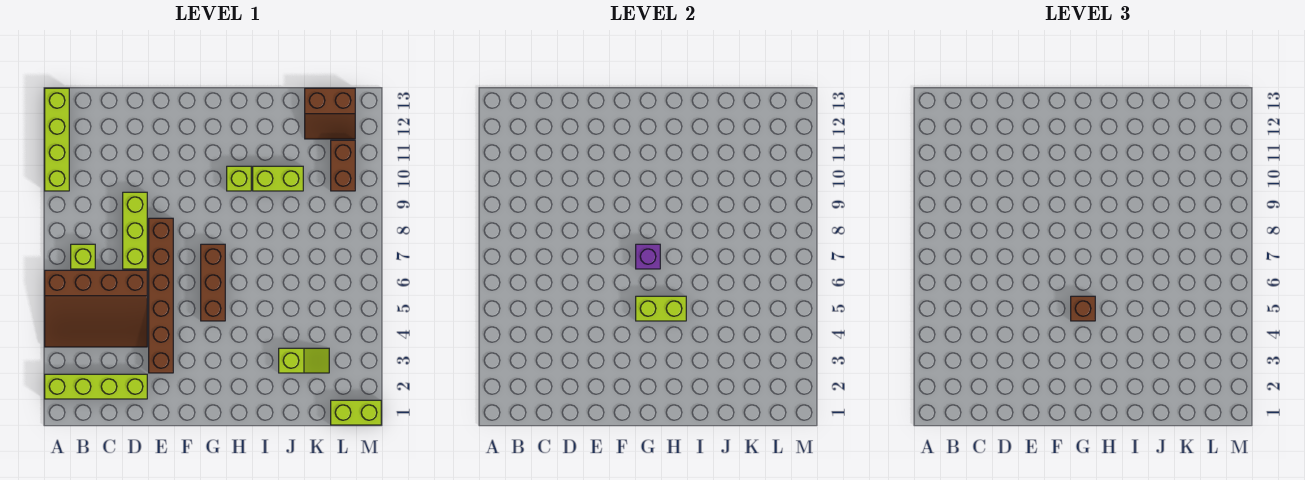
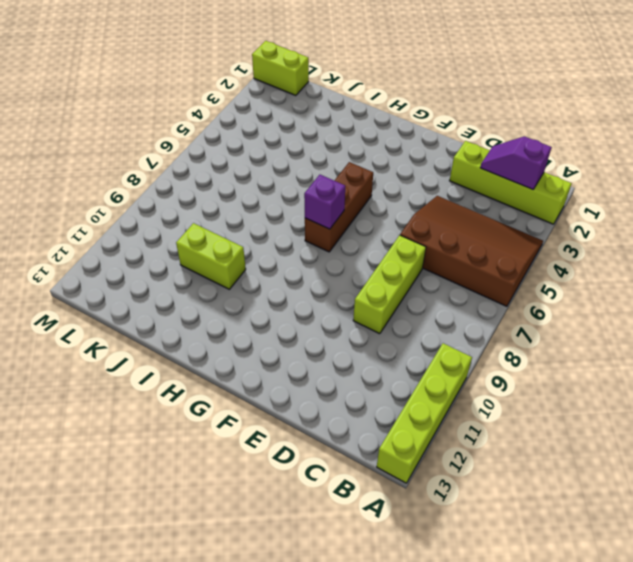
purple slope B2:C2 level 2 top B -> none
none -> lime brick B7 level 1
none -> brown brick E3:E8 level 1
none -> lime brick H10 level 1

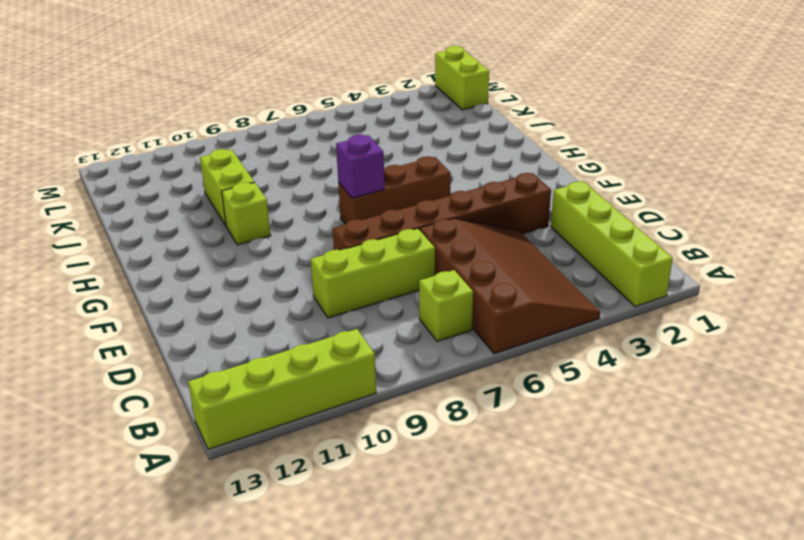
none -> lime slope J3:K3 level 1 top J
none -> brown slope K12:L13 level 1 top 13
none -> brown brick L10:L11 level 1

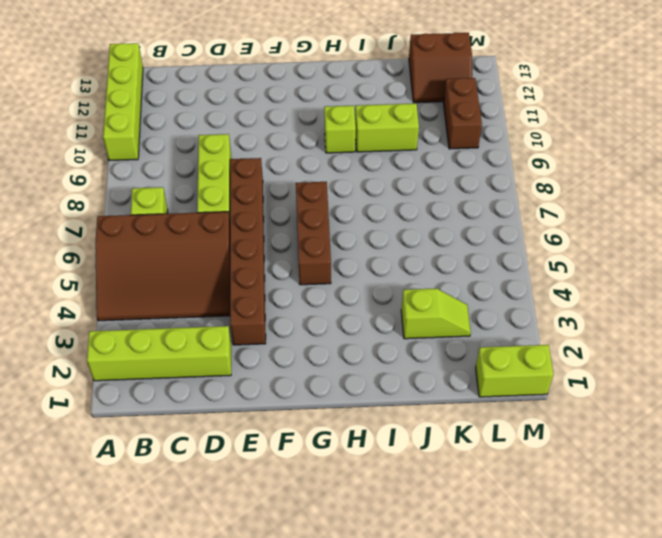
none -> lime brick G5:H5 level 2
none -> purple brick G7 level 2
none -> brown brick G5 level 3

